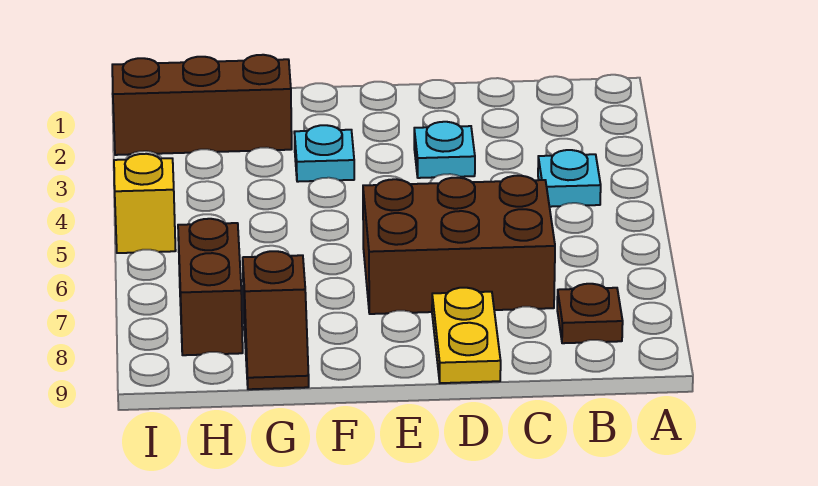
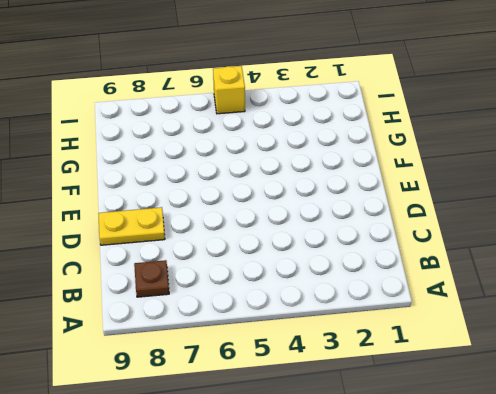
none -> cyan plate B4 level 1
none -> brown brick C6:E7 level 1

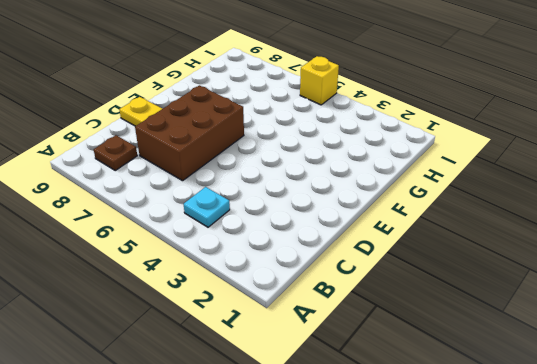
none -> cyan plate D3 level 1
none -> cyan plate F3 level 1

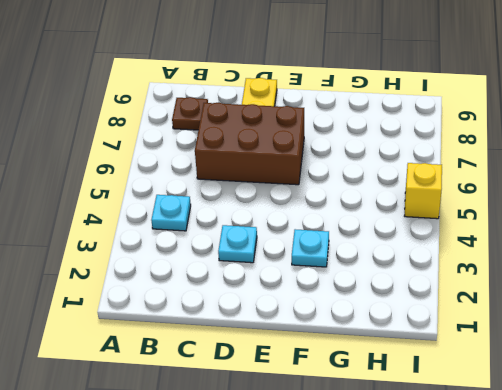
none -> brown brick G2:I2 level 1
none -> brown slope G8:G9 level 1 top 8

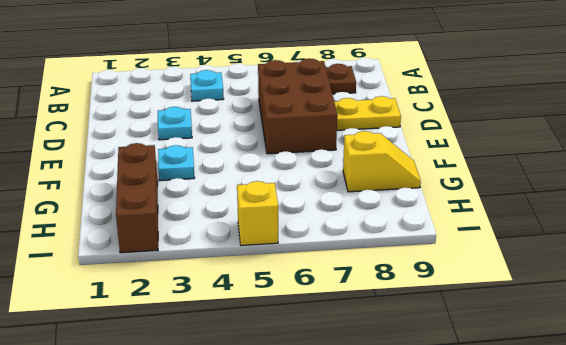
yellow slope G8:G9 level 1 top 8 -> brown slope G8:G9 level 1 top 8
none -> brown brick H7:H8 level 1

